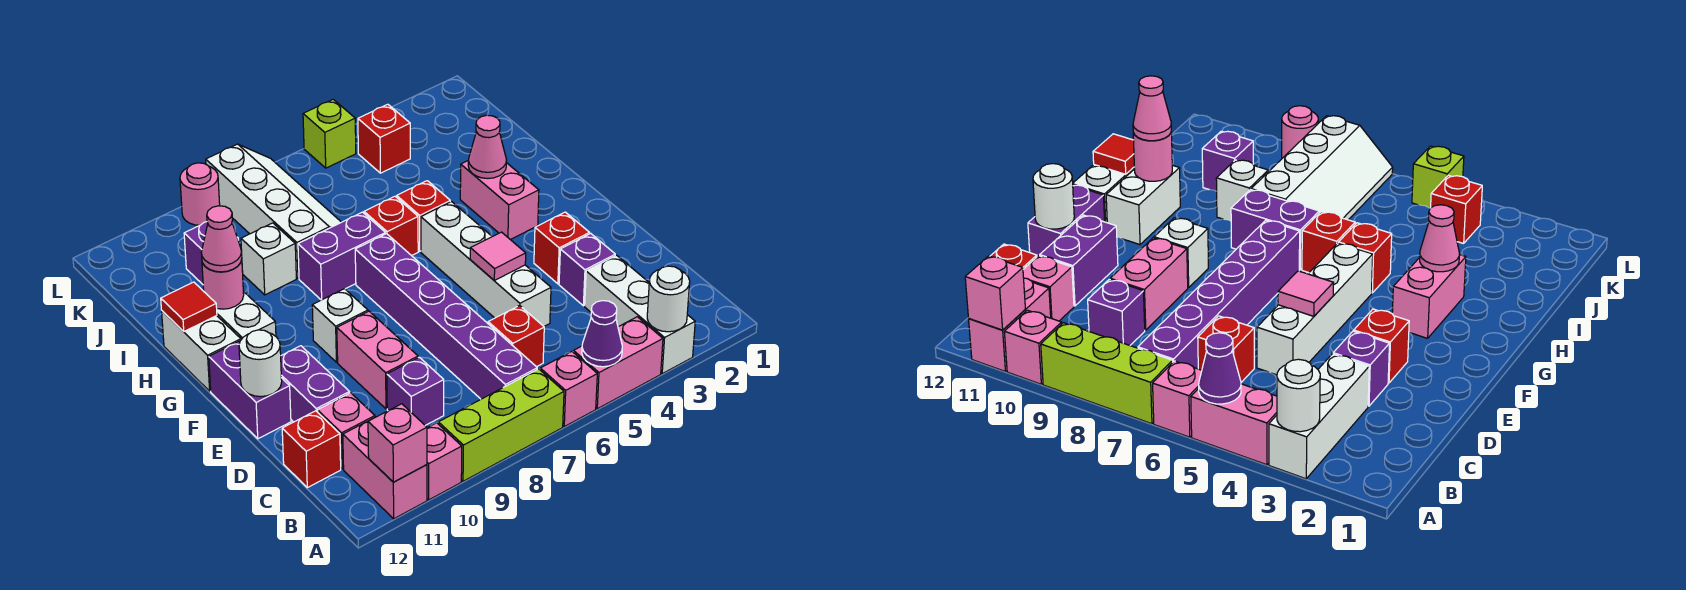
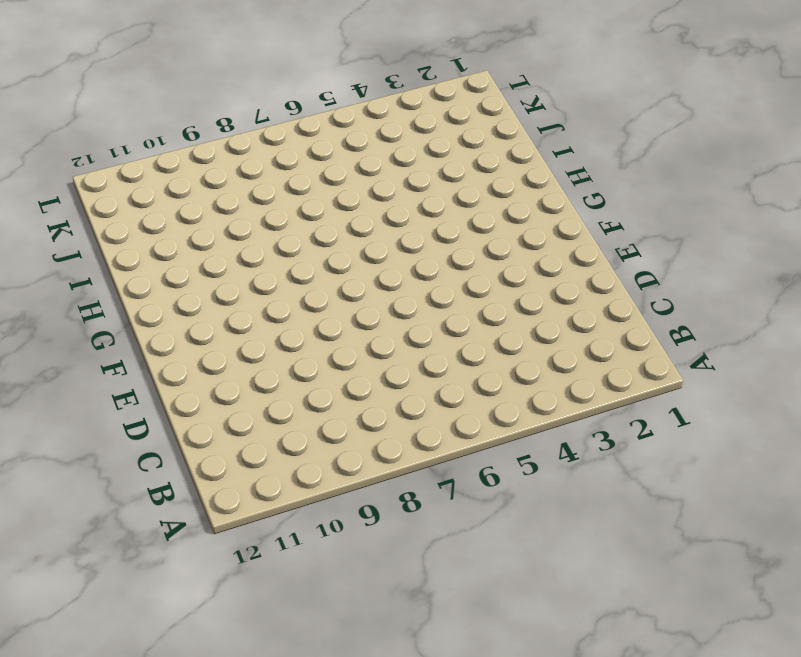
none -> white brick A3:C3 level 1
none -> pink brick A4:A5 level 1
none -> pink brick A6 level 1
none -> lime brick A7:A9 level 1

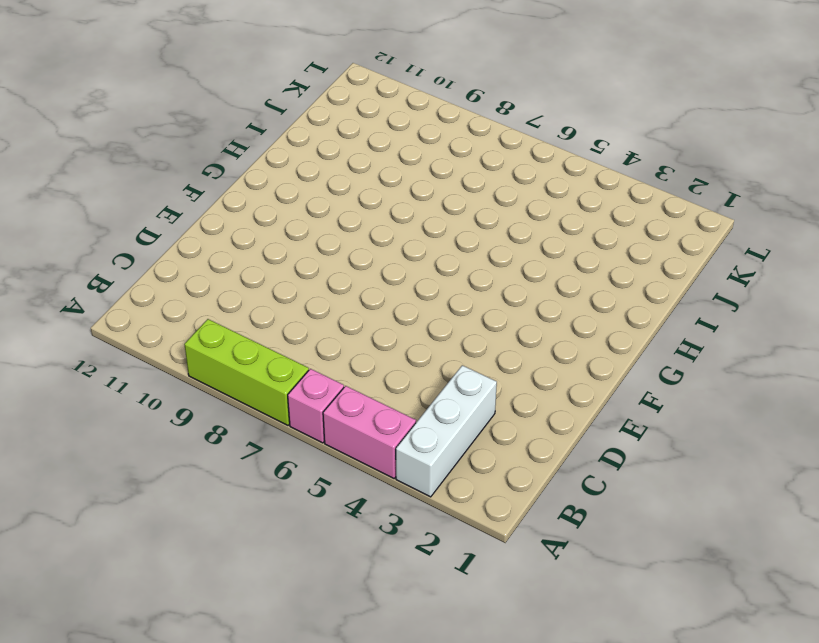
none -> pink brick A10 level 1
none -> pink brick A11:B11 level 1
none -> purple brick B7:G7 level 1
none -> red brick C6 level 1

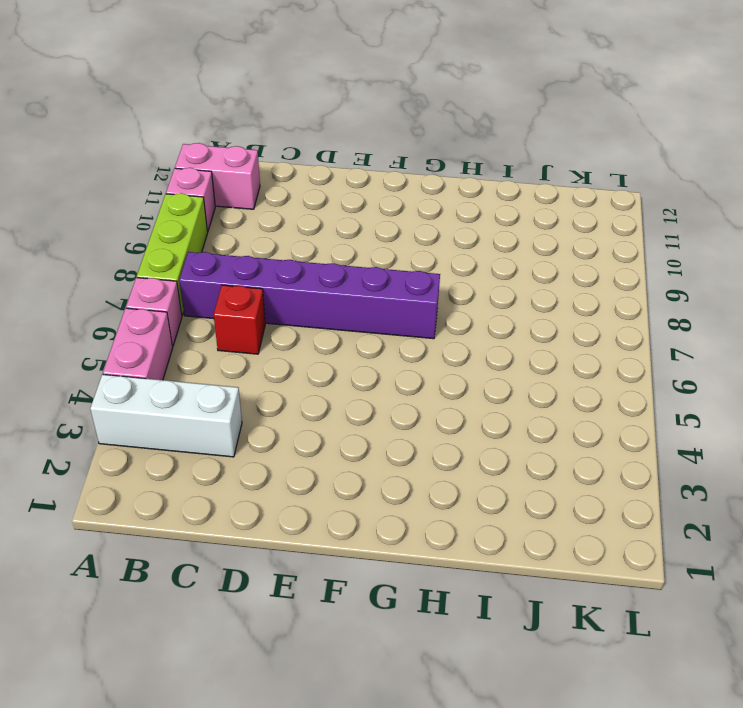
none -> purple brick C9 level 1
none -> pink brick C11 level 1
none -> red brick C12 level 1
none -> purple brick D3 level 1

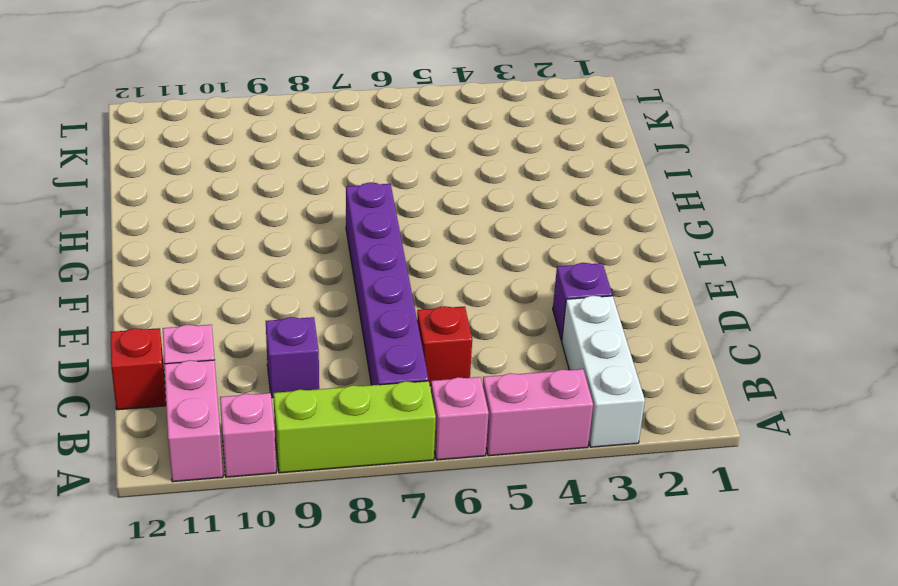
none -> white brick D5:G5 level 1
none -> pink brick D9:E9 level 1
none -> purple brick D11:E11 level 1
none -> red brick E3 level 1

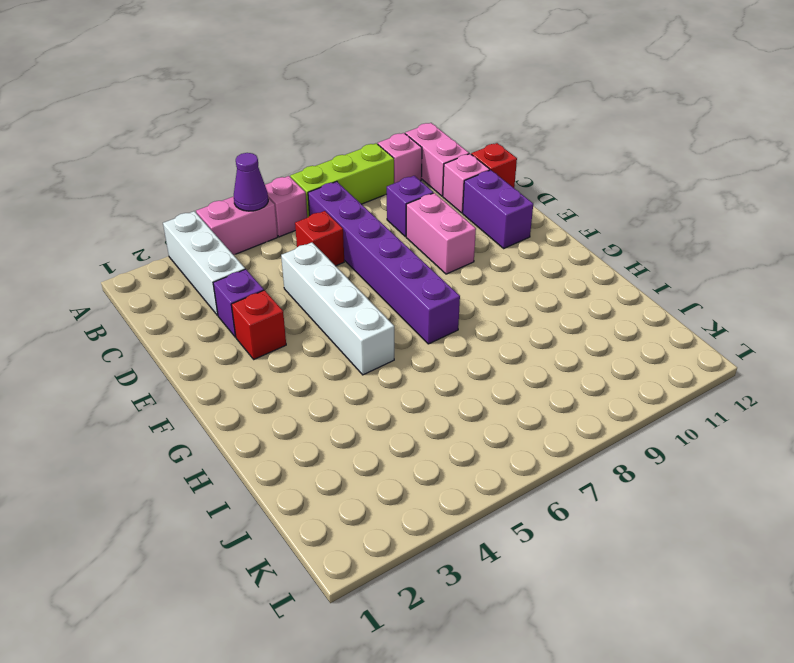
none -> purple brick E12:F12 level 1
none -> white brick F9 level 1
none -> pink brick G3:H3 level 1
none -> white brick G11:H11 level 1

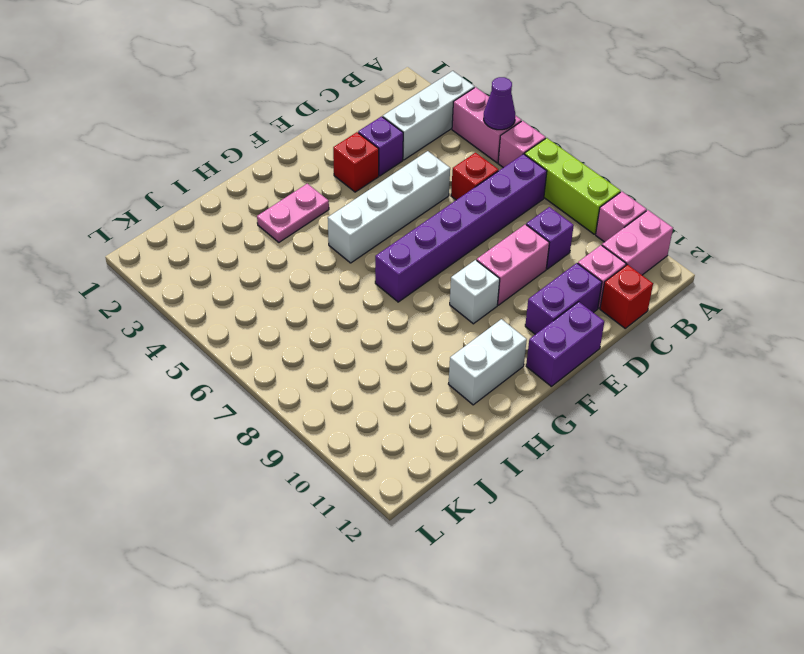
pink plate G3:H3 level 1 -> pink brick G3:H3 level 1
none -> white brick G12:H12 level 1
none -> red brick H5 level 1
none -> red brick H6 level 1
none -> purple brick H7:H8 level 1

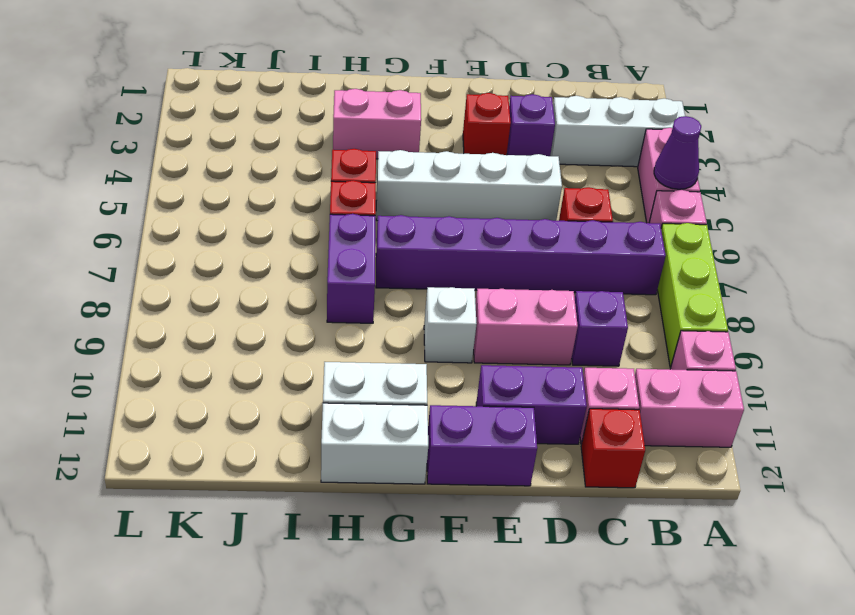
none -> white slope I7:L8 level 1 top 8
none -> white brick I9 level 1
none -> purple brick J10 level 1
none -> red brick K4 level 1

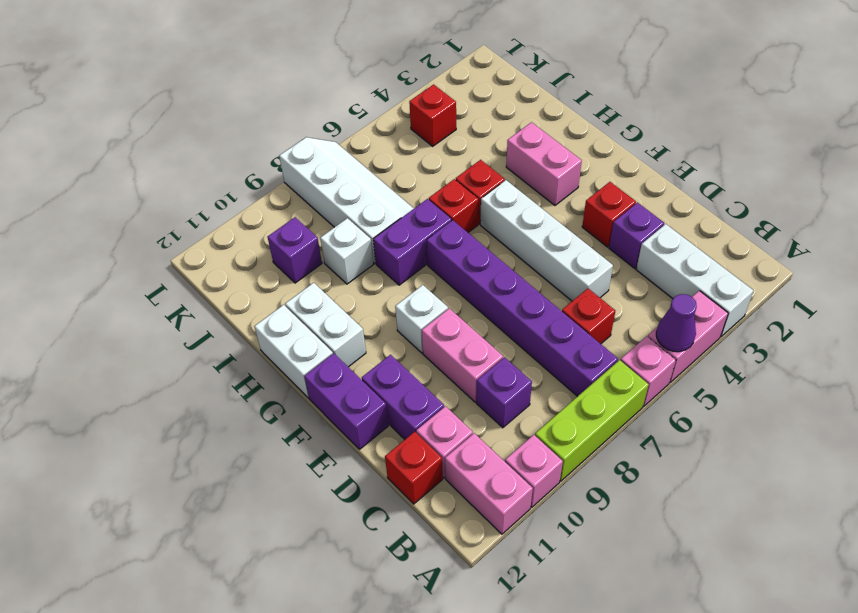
none -> lime brick L5 level 1
none -> pink round brick L9 level 1
none -> white round brick A3 level 2
none -> pink brick A11 level 2

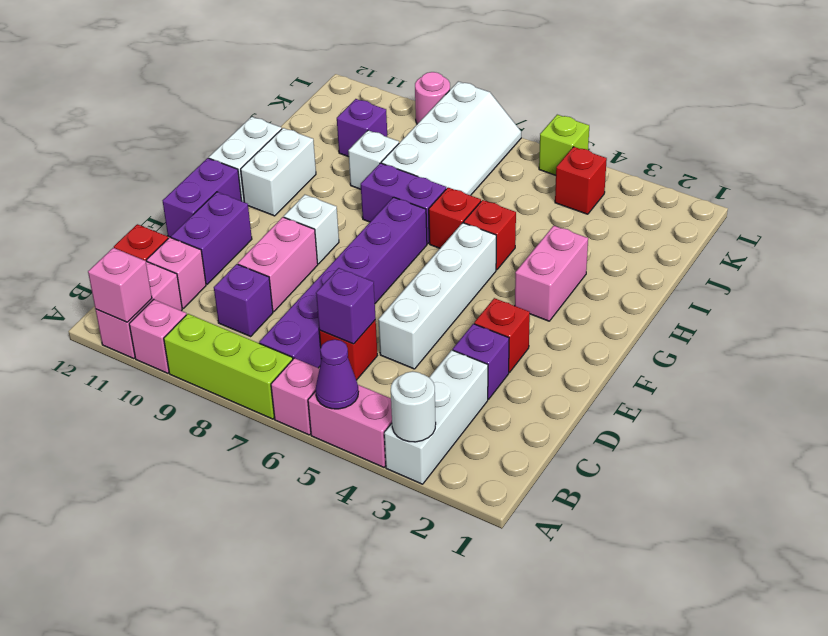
purple brick C6 level 2 -> none
none -> pink tile E5 level 2
none -> white round brick E12 level 2
none -> pink cone H3 level 2
none -> pink round brick H11 level 2

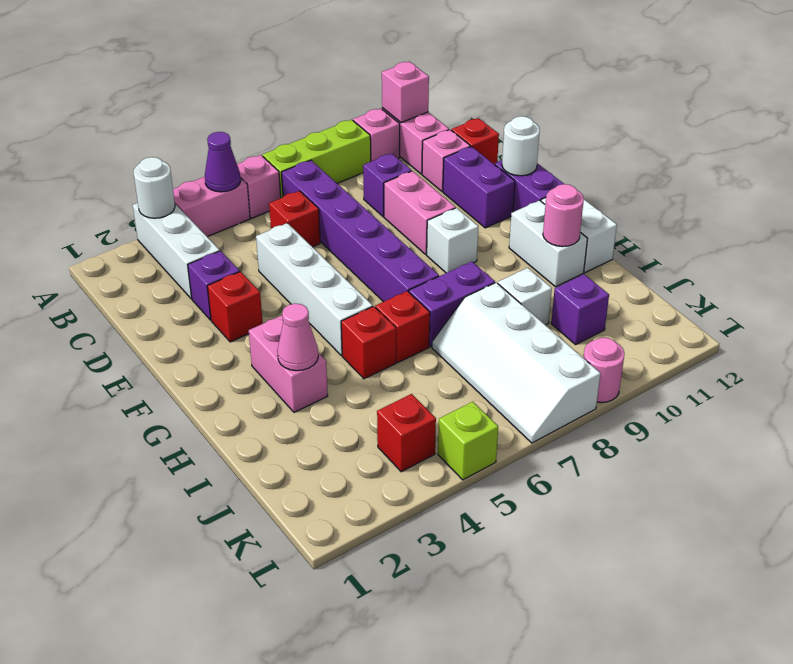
none -> pink tile E5 level 2
none -> red tile H12 level 2
none -> pink cone H11 level 3

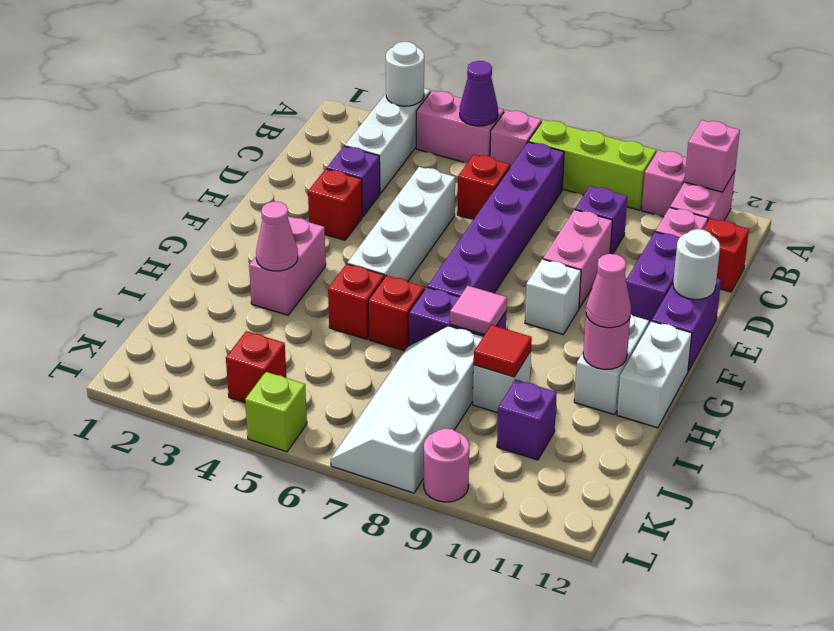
pink tile H8 level 2 -> pink tile E5 level 2
red tile I9 level 2 -> red tile H12 level 2

